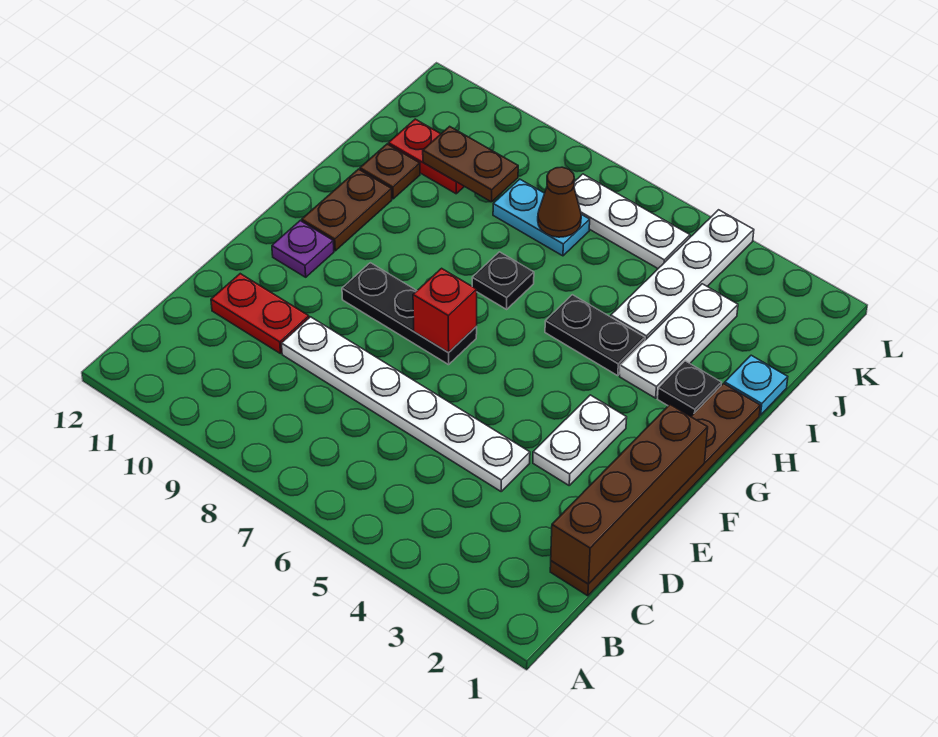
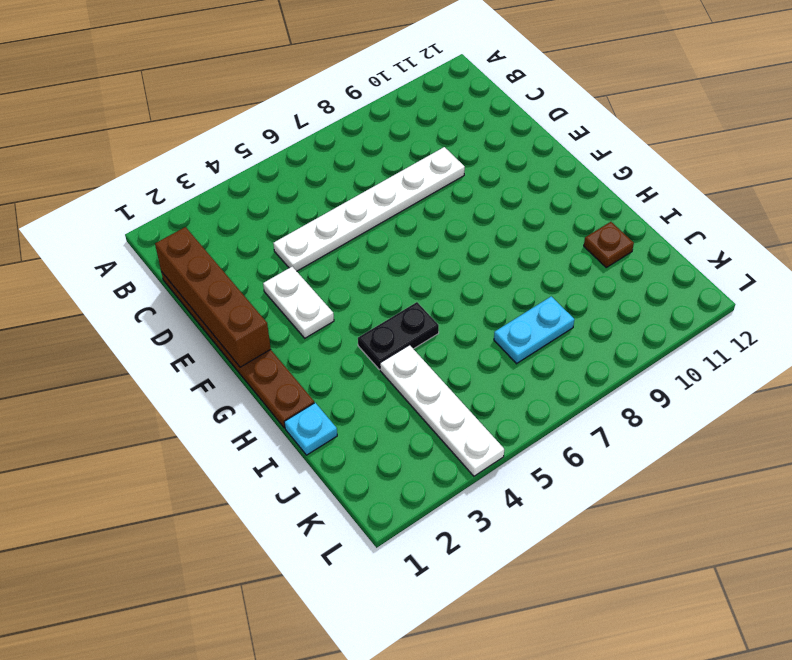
none -> red plate D10:D11 level 1
none -> black plate F7:F9 level 1
none -> purple plate F11 level 1

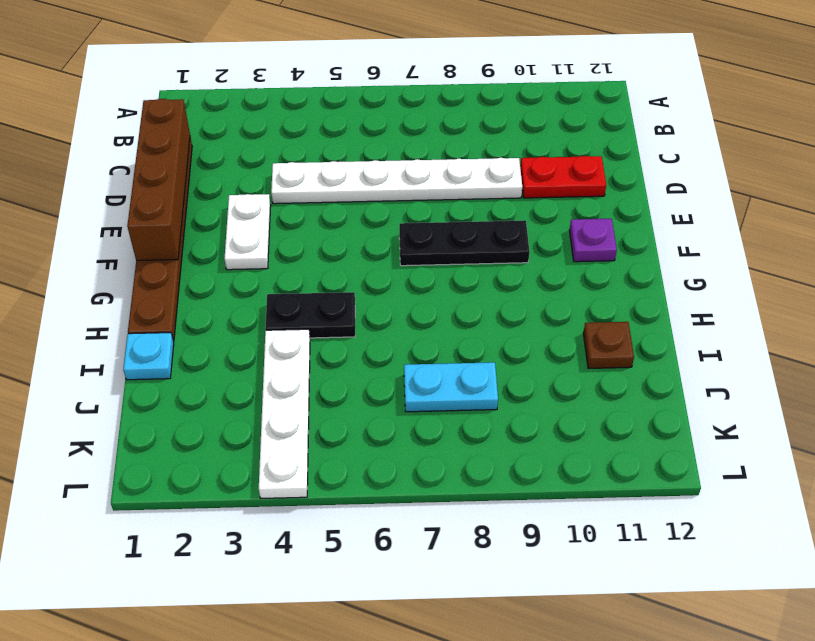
none -> brown plate G11:H11 level 1
none -> black plate H2 level 1
none -> white plate H3:J3 level 1

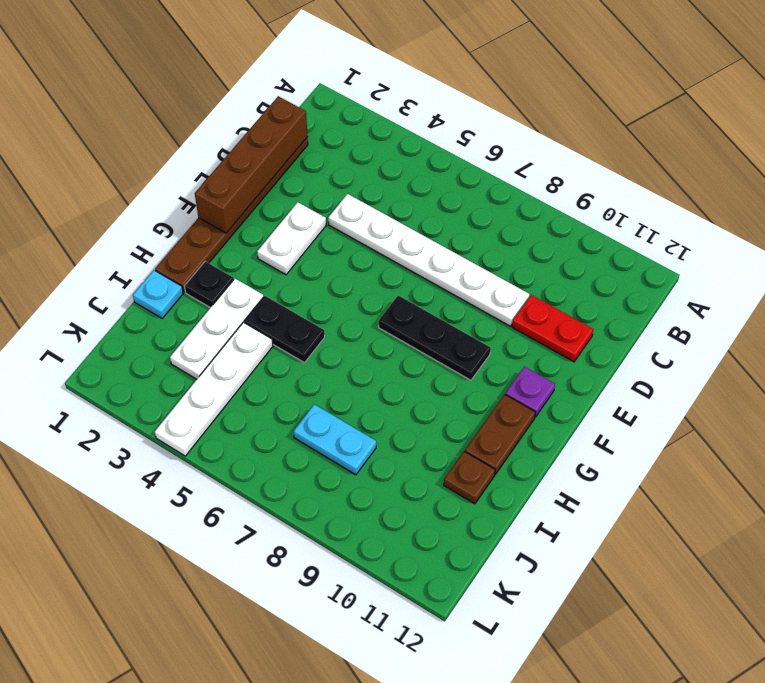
none -> black plate H7 level 1
none -> red plate J10:J11 level 1
none -> white plate K5:K7 level 1

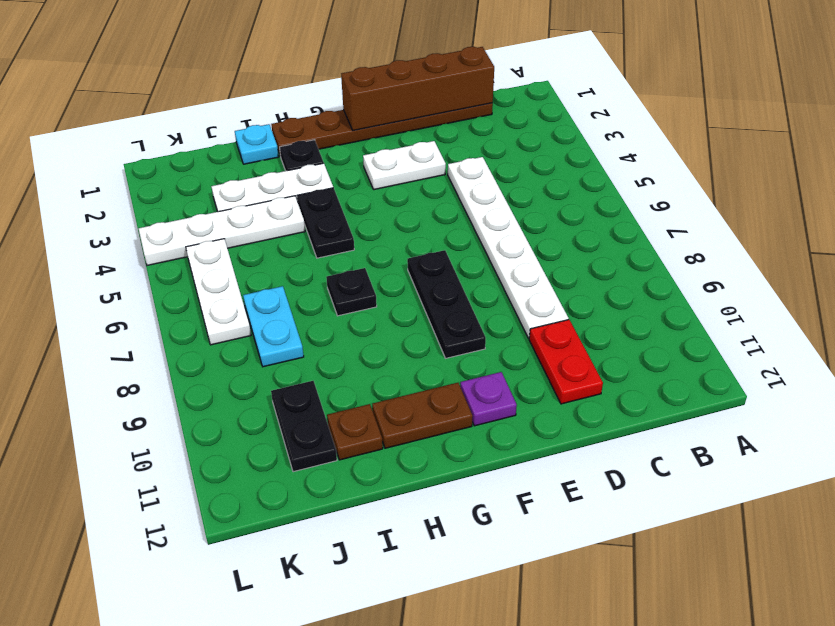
black plate J10:J11 level 1 -> red plate J10:J11 level 1
none -> red brick F7 level 2
none -> brown cone J7 level 2
none -> brown plate J9:J10 level 2

